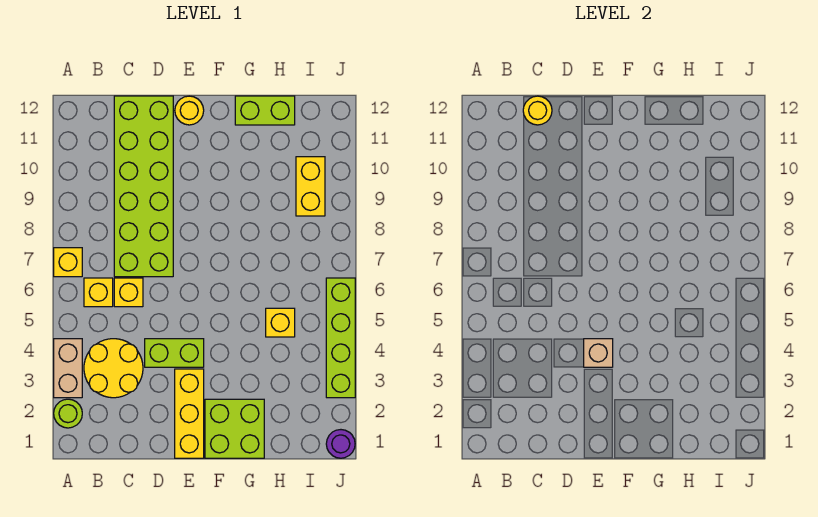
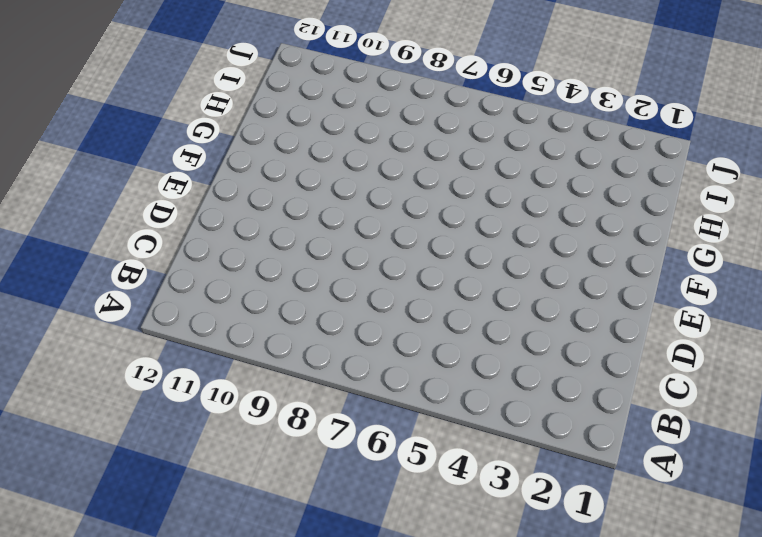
none -> lime round brick A2 level 1
none -> tan brick A3:A4 level 1
none -> yellow brick A7 level 1

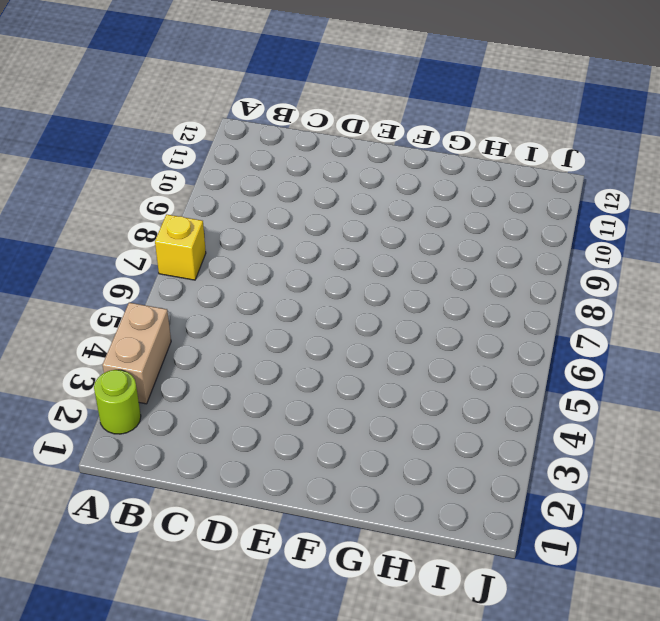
none -> yellow round brick B3:C4 level 1
none -> yellow brick B6 level 1
none -> yellow brick C6 level 1

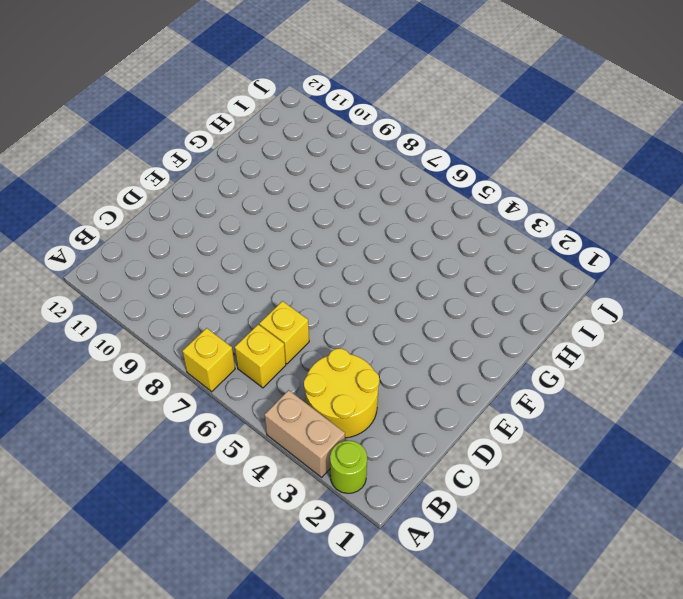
none -> lime brick C7:D12 level 1
none -> lime brick D4:E4 level 1
none -> yellow brick E1:E3 level 1

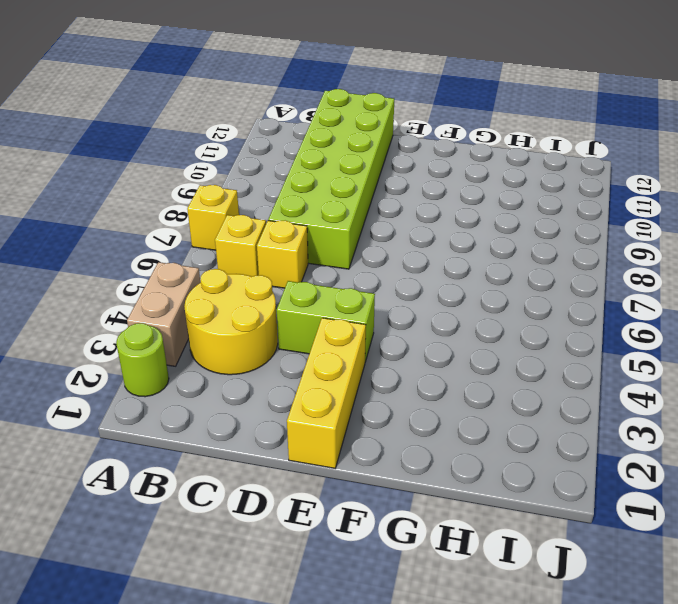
none -> yellow round brick E12 level 1
none -> lime brick F1:G2 level 1
none -> lime brick G12:H12 level 1

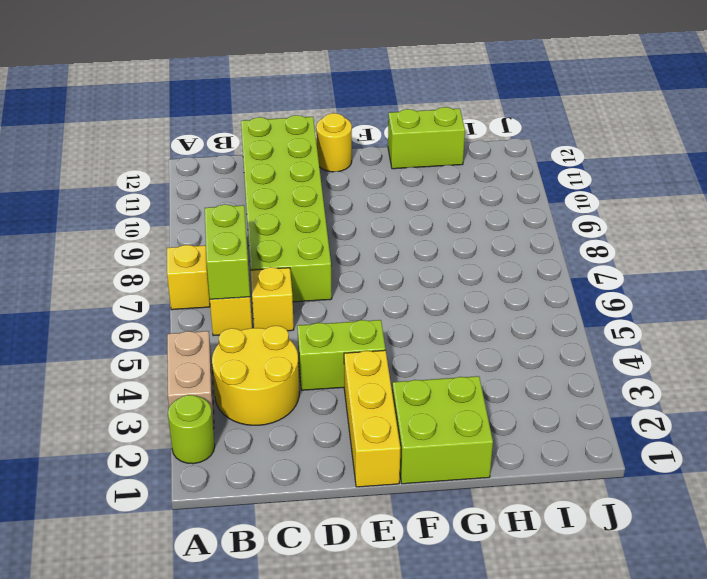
lime brick B6:B7 level 2 -> none
none -> yellow brick H5 level 1
none -> yellow brick I9:I10 level 1
none -> purple round brick J1 level 1

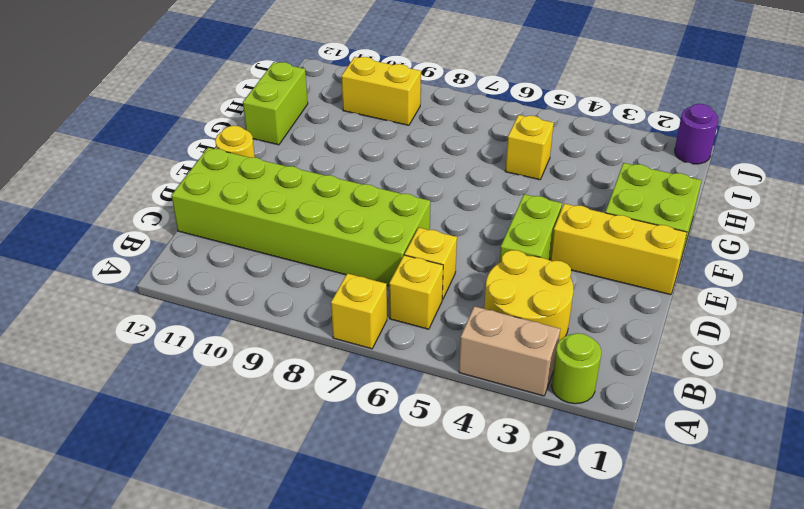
none -> lime brick J3:J6 level 1
none -> yellow round brick C12 level 2
none -> tan brick E4 level 2

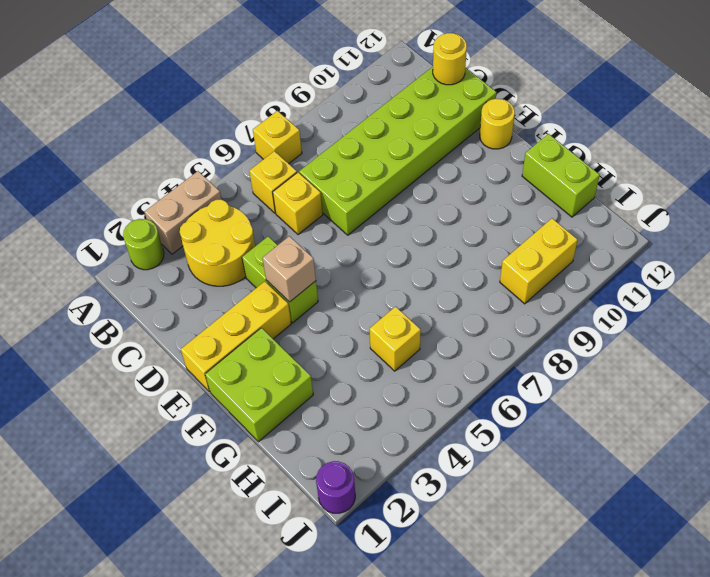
none -> lime brick J3:J6 level 1

